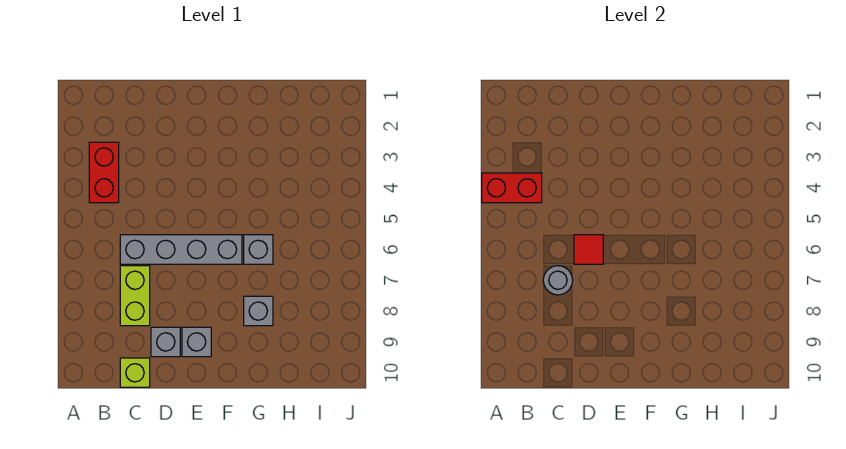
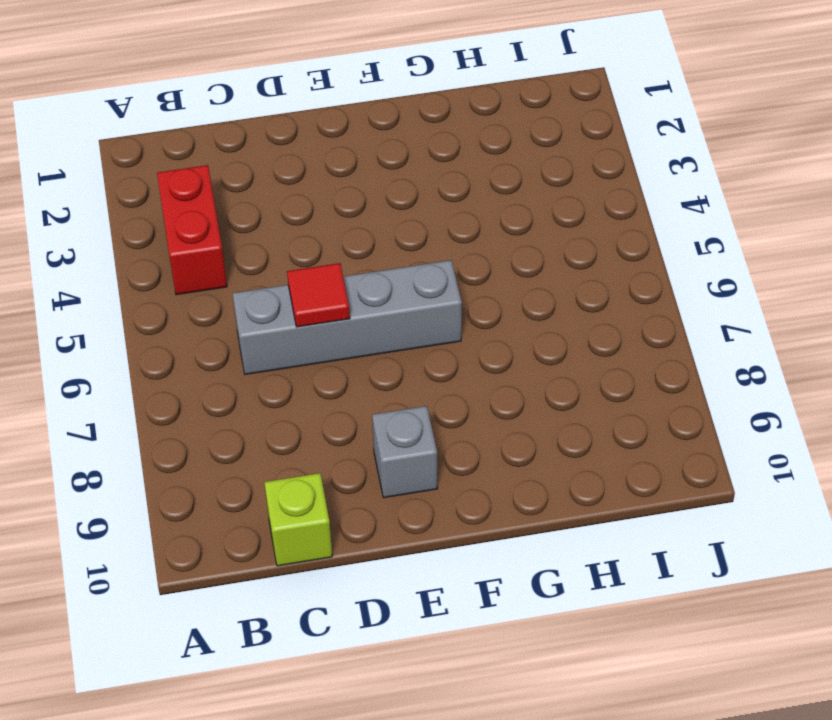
none -> lime brick C7:C8 level 1
none -> grey brick D9 level 1

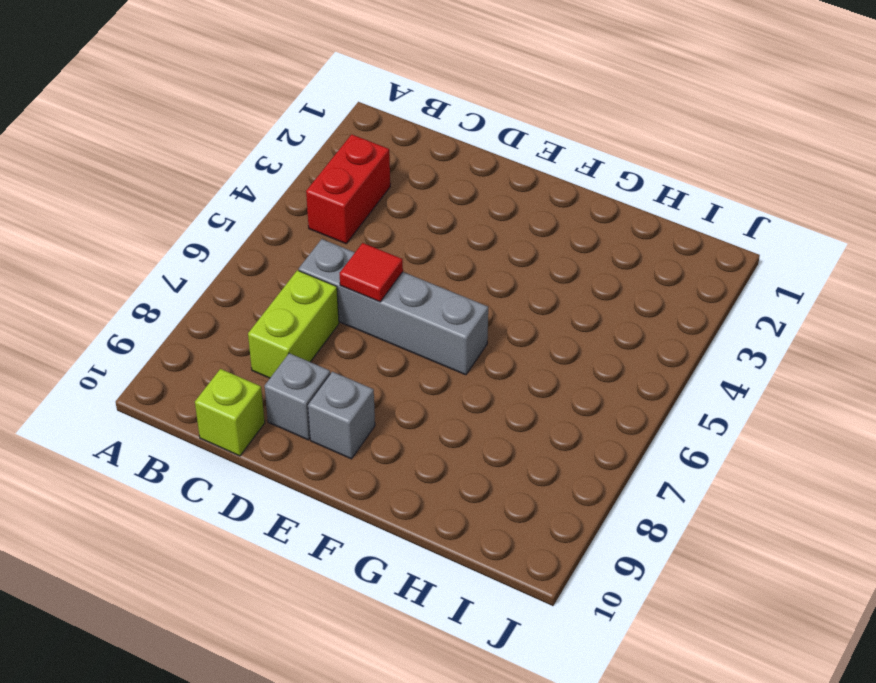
none -> grey brick G6 level 1
none -> grey brick G8 level 1

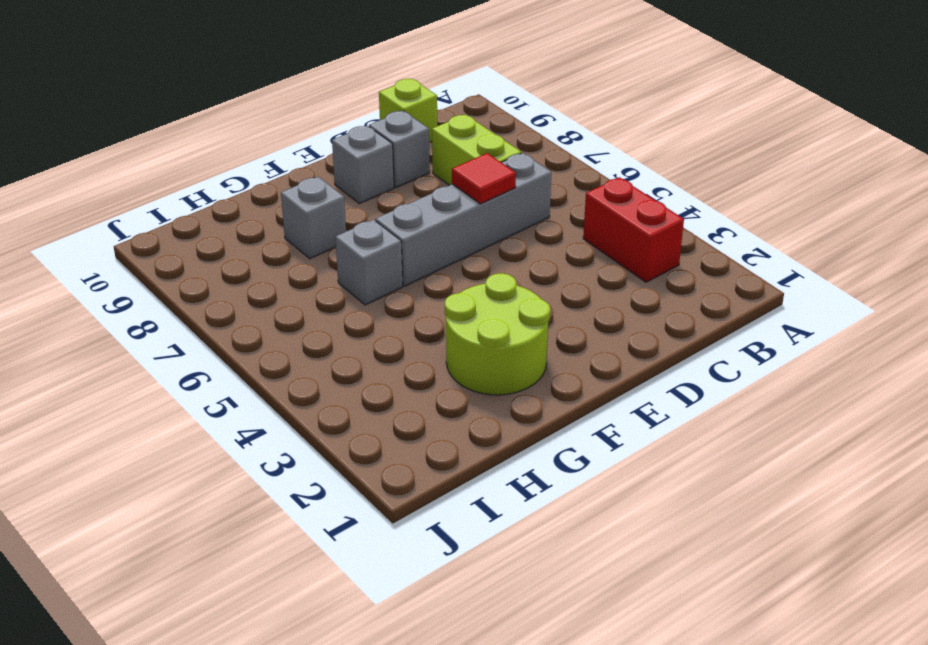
lime round brick F2:G3 level 1 -> none
none -> red brick A4:B4 level 2
none -> grey round brick C7 level 2

